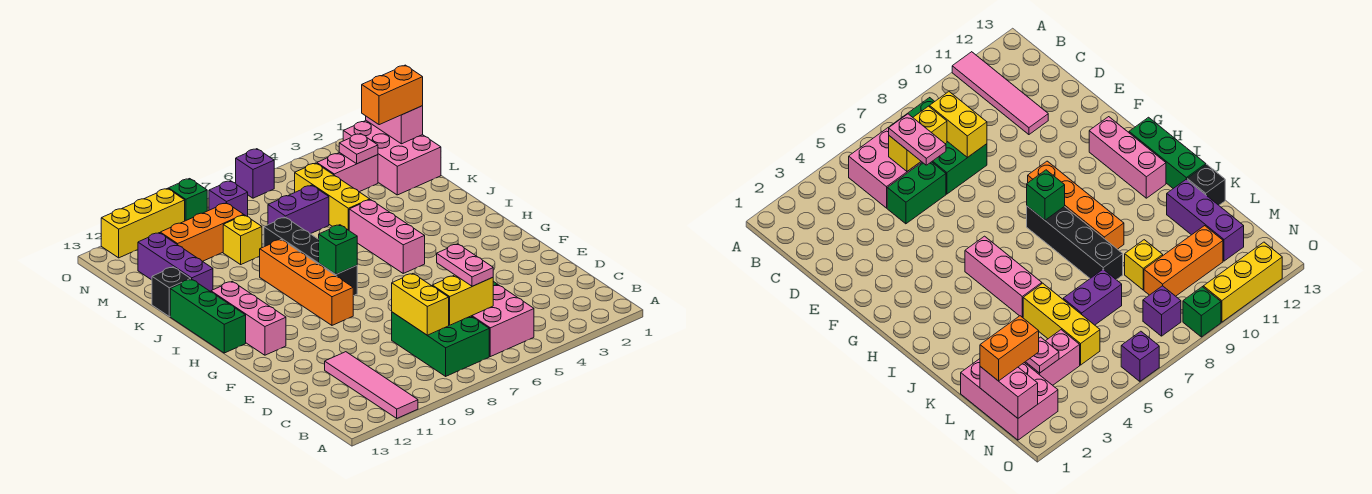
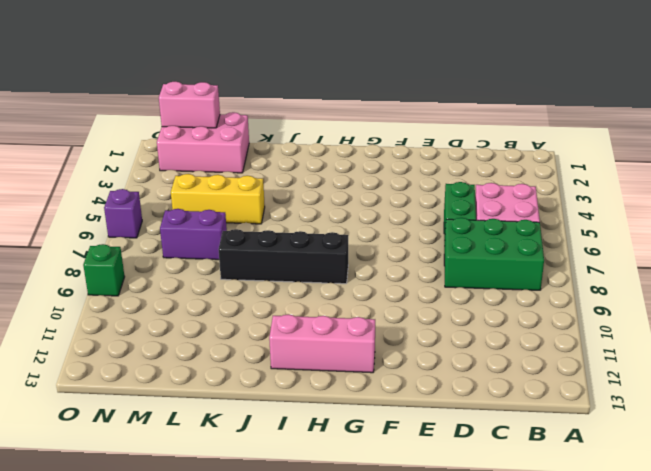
purple brick L7:M7 level 1 -> purple brick L6:L7 level 1
none -> pink tile A11:D11 level 1
none -> orange brick G9:J9 level 1
none -> pink brick H5:J5 level 1

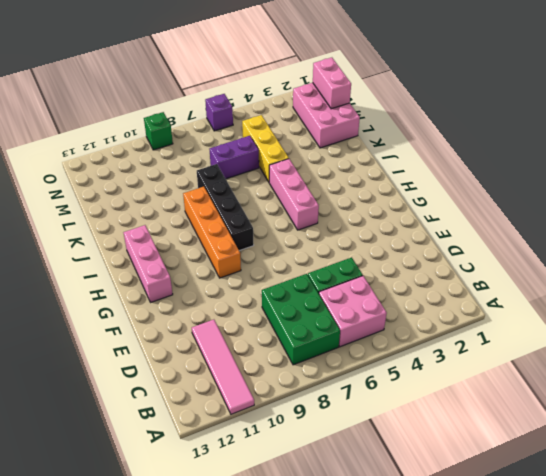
none -> green brick H13:J13 level 1
none -> purple brick K12:M12 level 1
none -> black brick K13 level 1

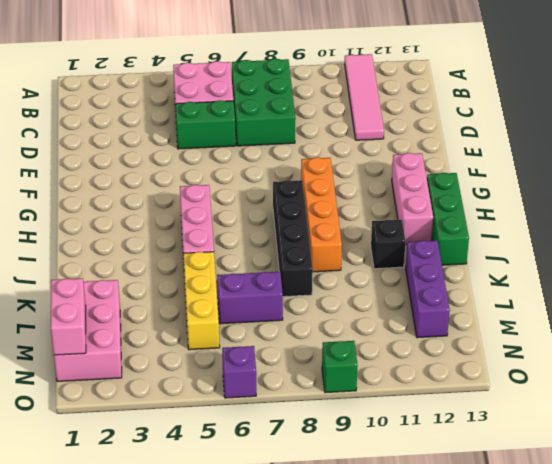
black brick J11 level 1 -> black brick K13 level 1
none -> yellow brick L9 level 1
none -> pink brick M3:M4 level 1
none -> orange brick M9:M11 level 1

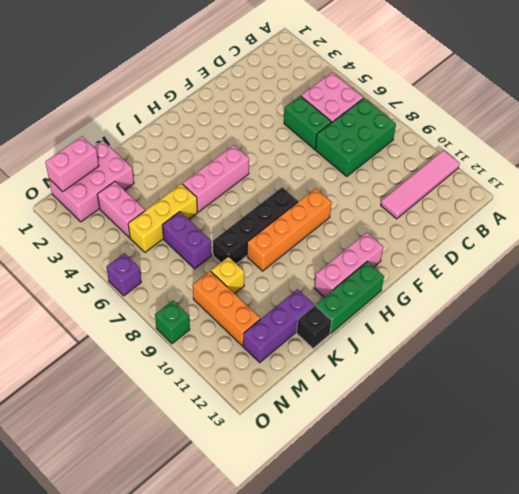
none -> purple brick N8 level 1
none -> yellow brick O10:O12 level 1
none -> yellow brick C6:C7 level 2

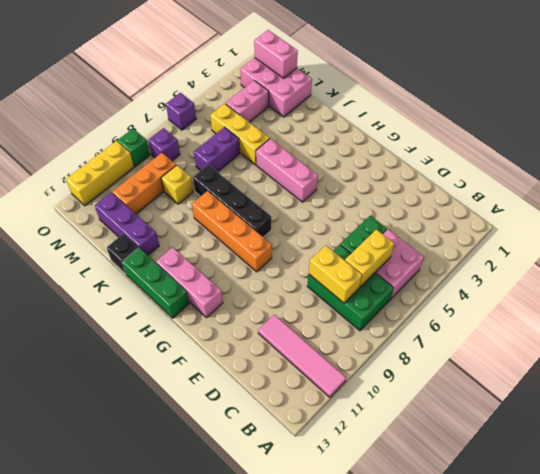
none -> green brick H8 level 2
none -> pink plate M3 level 2
none -> pink plate C6:D6 level 3

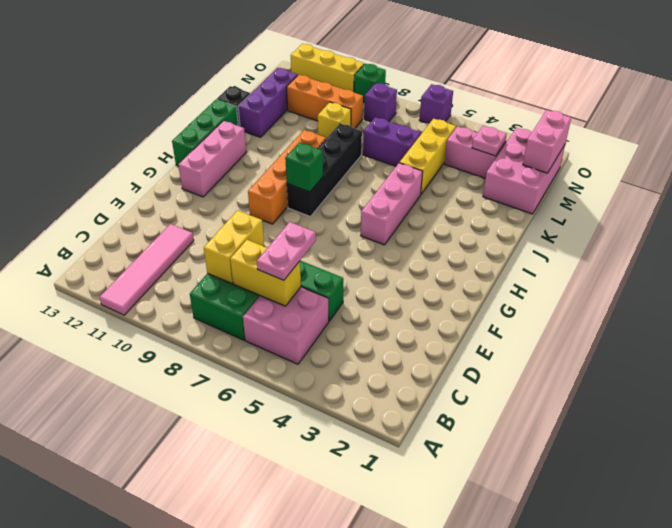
none -> orange brick M1:M2 level 3

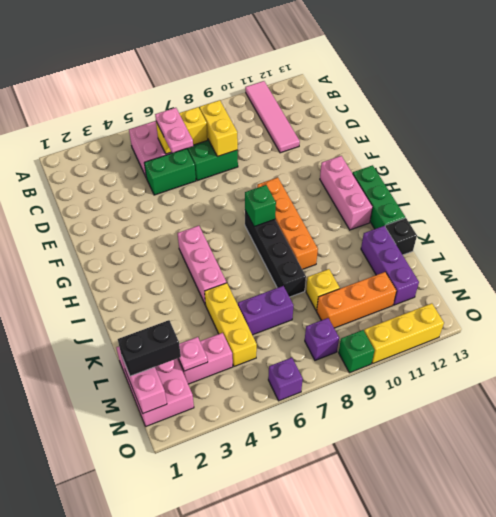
black brick M1:M2 level 3 -> orange brick M1:M2 level 3

